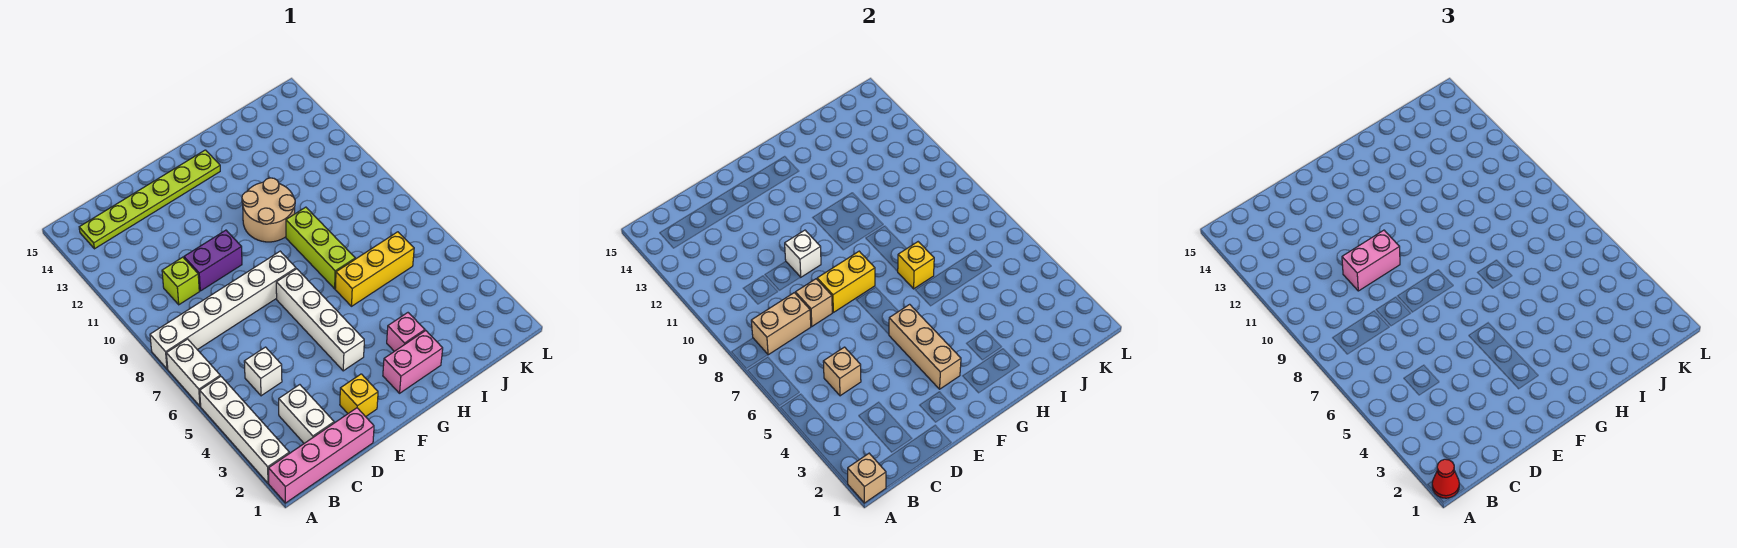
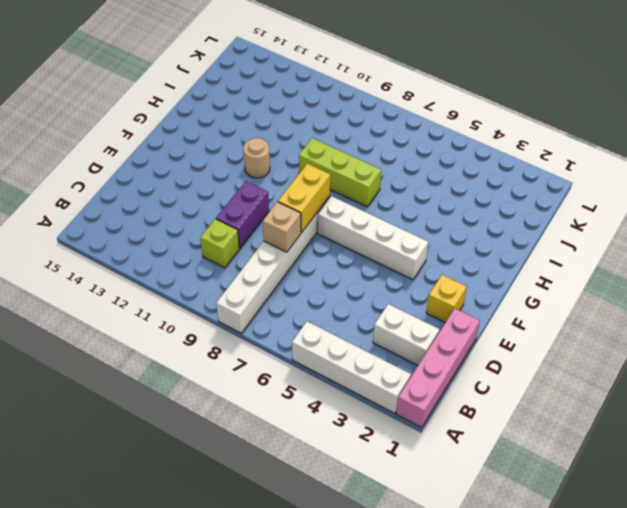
tan round brick G11 level 1 -> tan round brick G10:H11 level 1
none -> white brick A6:A7 level 1
none -> lime plate B14:G14 level 1
none -> white brick C5 level 1

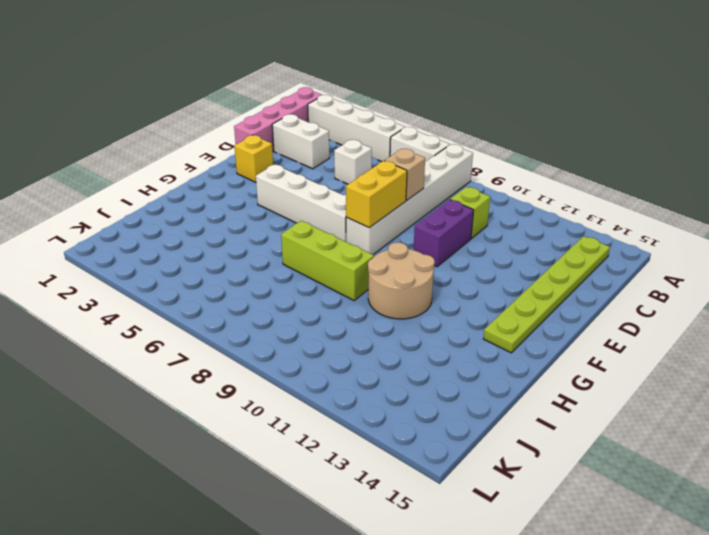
none -> pink brick G2:H2 level 1
none -> pink brick H3 level 1
none -> yellow brick H6:J6 level 1

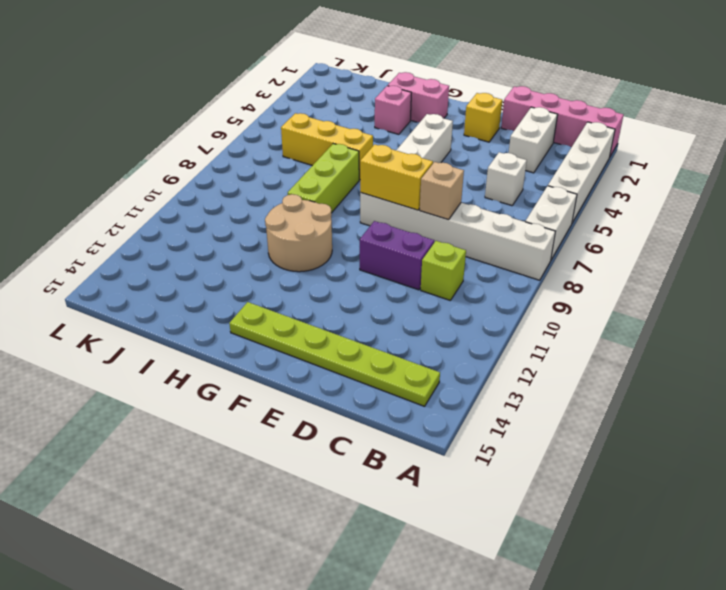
none -> tan brick A1 level 2
none -> tan brick B8:C8 level 2
none -> tan brick C5 level 2

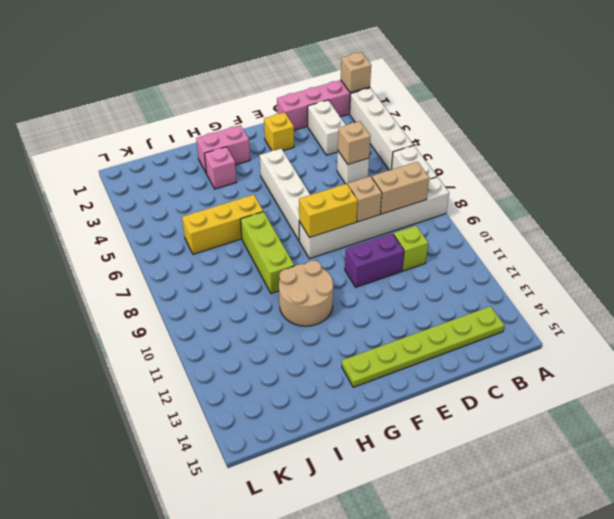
none -> white brick E10 level 2
none -> tan brick F3:F5 level 2
none -> yellow brick H7 level 2

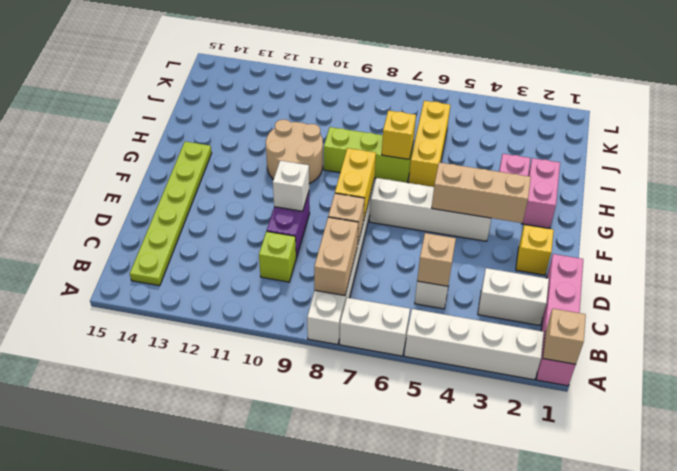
none -> red cone A1 level 3
none -> pink brick D10:E10 level 3

